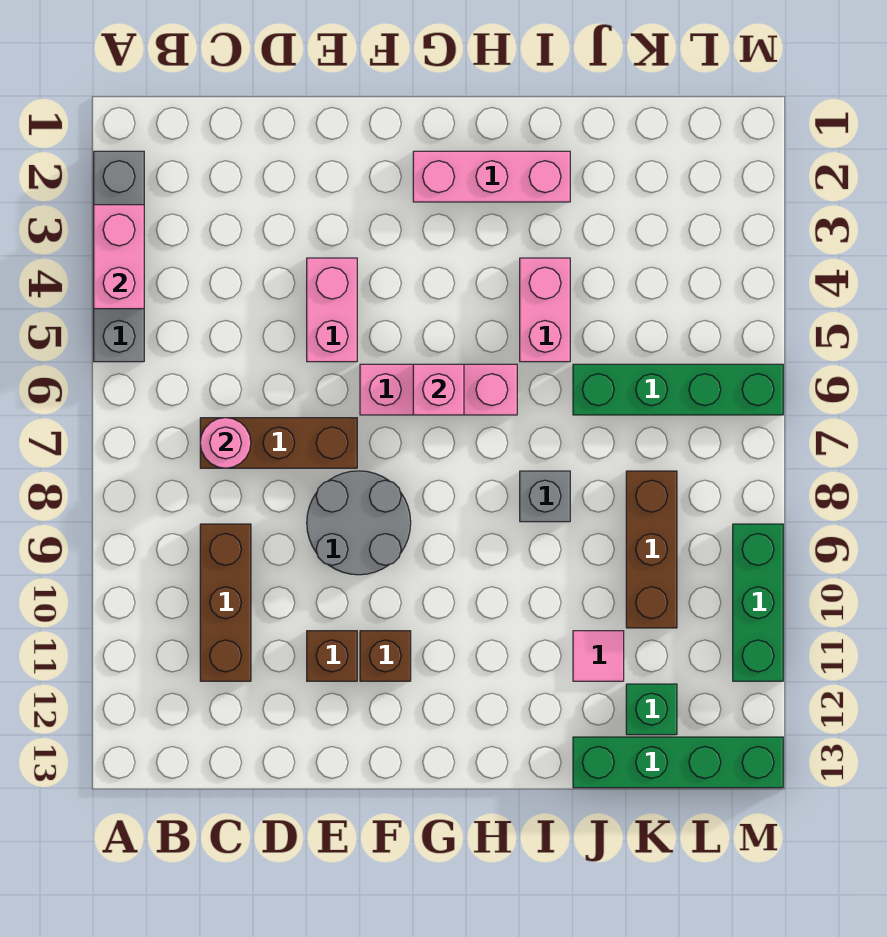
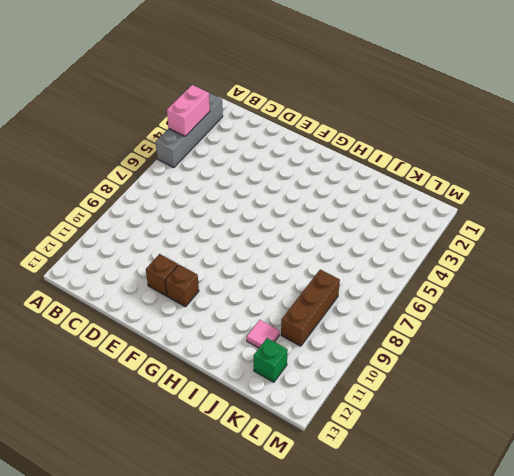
none -> brown brick C7:E7 level 1
none -> brown brick C9:C11 level 1
none -> pink brick E4:E5 level 1

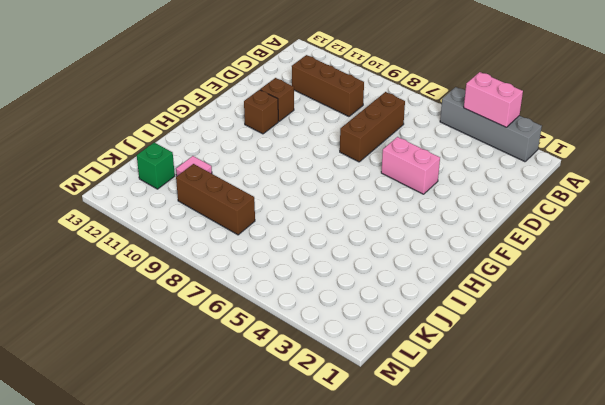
none -> grey round brick E8:F9 level 1
none -> pink brick F6:H6 level 1
none -> pink brick G2:I2 level 1

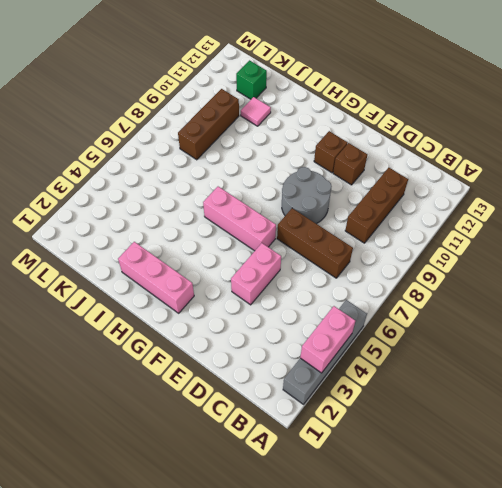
none -> pink brick I4:I5 level 1
none -> grey brick I8 level 1
none -> green brick J6:M6 level 1

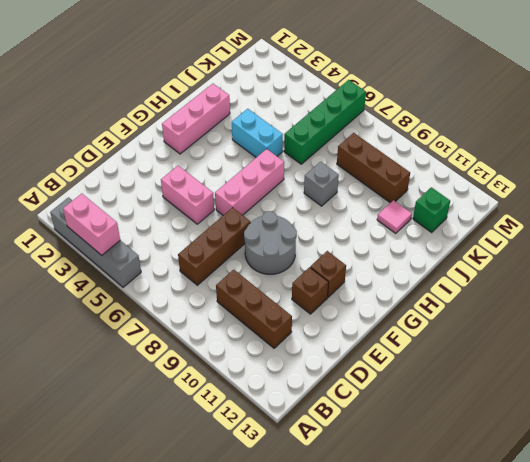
cyan brick I4:I5 level 1 -> pink brick I4:I5 level 1
none -> green brick J13:M13 level 1
none -> green brick M9:M11 level 1
none -> pink round brick C7 level 2

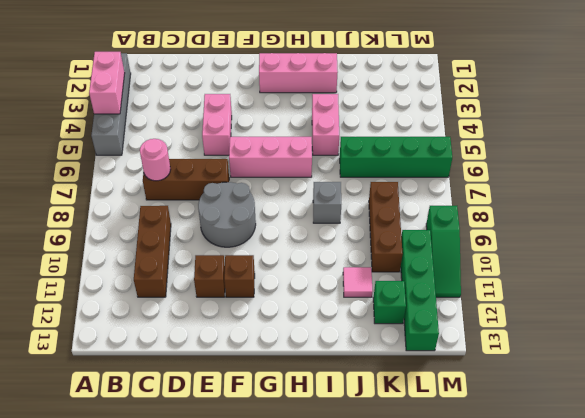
green brick L10:L13 level 1 -> green brick J13:M13 level 1
green slope M9:M11 level 1 top 9 -> green brick M9:M11 level 1
none -> pink brick G6 level 2

